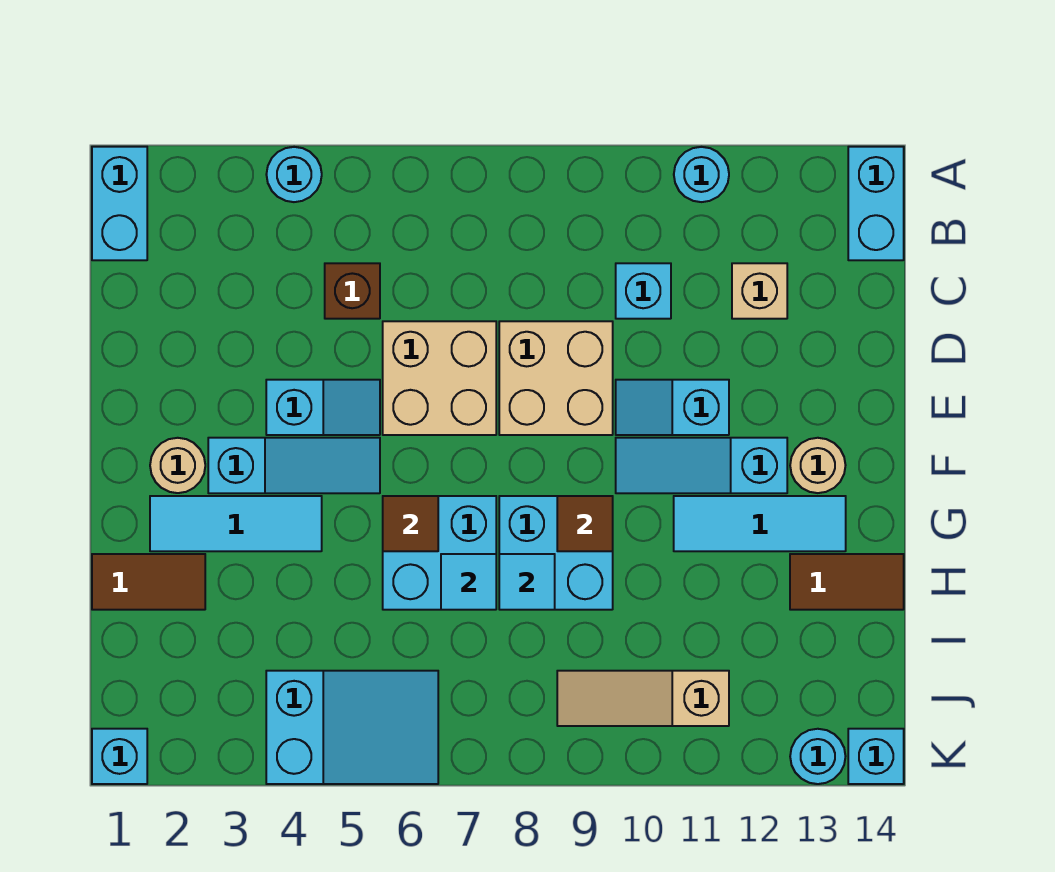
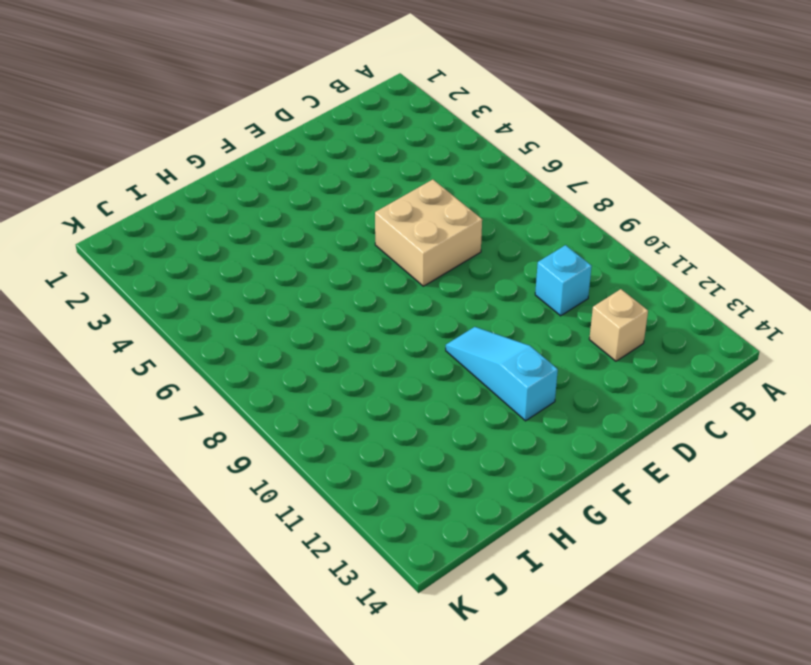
none -> cyan brick A1:B1 level 1
none -> cyan round brick A4 level 1
none -> cyan round brick A11 level 1
none -> cyan brick A14:B14 level 1

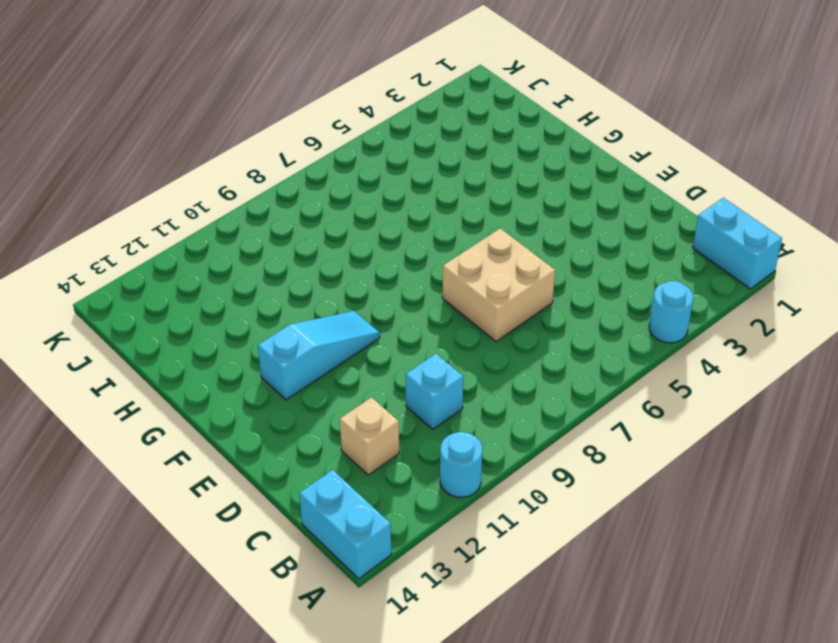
none -> brown brick C5 level 1
none -> tan brick D8:E9 level 1
none -> cyan slope E4:E5 level 1 top 4
none -> cyan slope E10:E11 level 1 top 11

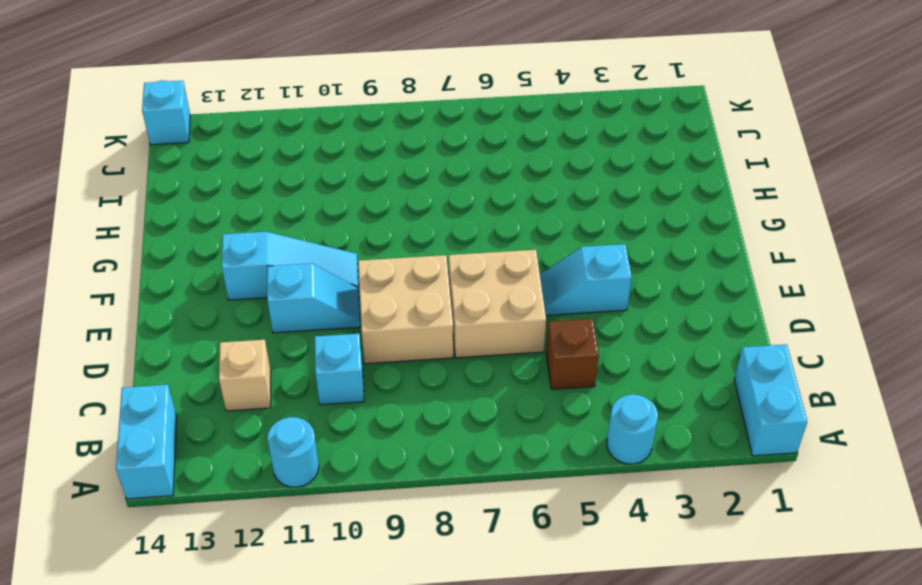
none -> tan round brick F2 level 1
none -> cyan slope F3:F5 level 1 top 3
none -> tan round brick F13 level 1
none -> cyan tile G2:G4 level 1

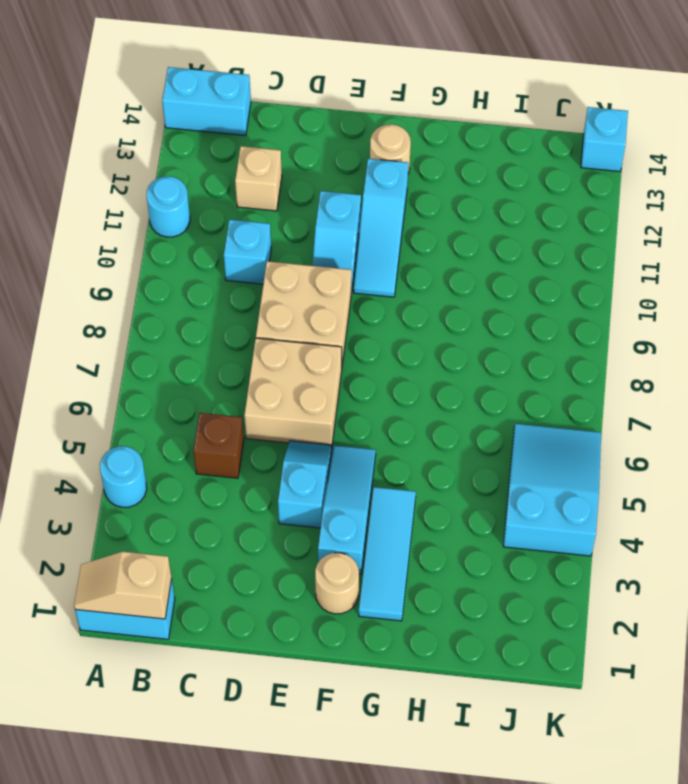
tan slope A1:B1 level 2 top B -> none
none -> cyan brick G6:H7 level 1
none -> cyan brick G8:H9 level 1
none -> cyan tile G11:G13 level 1
none -> brown tile H1:H2 level 1

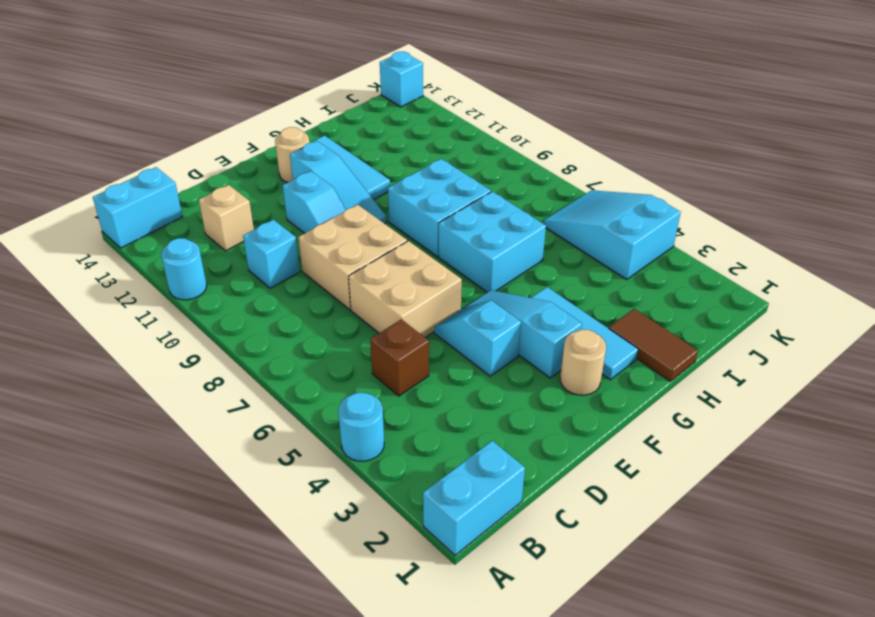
none -> brown tile H13:H14 level 1
none -> tan slope J9:J11 level 1 top 11
none -> cyan brick K1 level 1
none -> cyan round brick K13 level 1

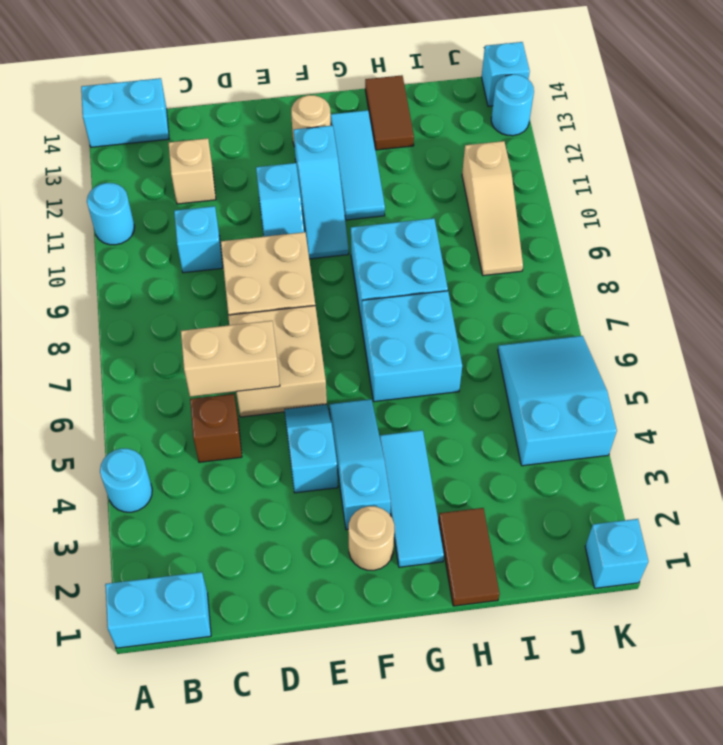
tan brick C6:D6 level 2 -> none
none -> brown tile G6 level 2
none -> brown tile G9 level 2
none -> cyan tile H7 level 2
none -> cyan tile H8 level 2

